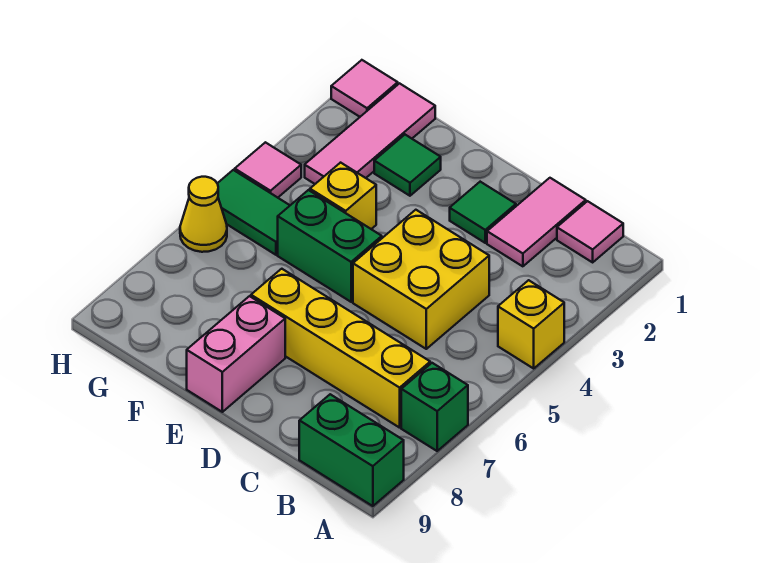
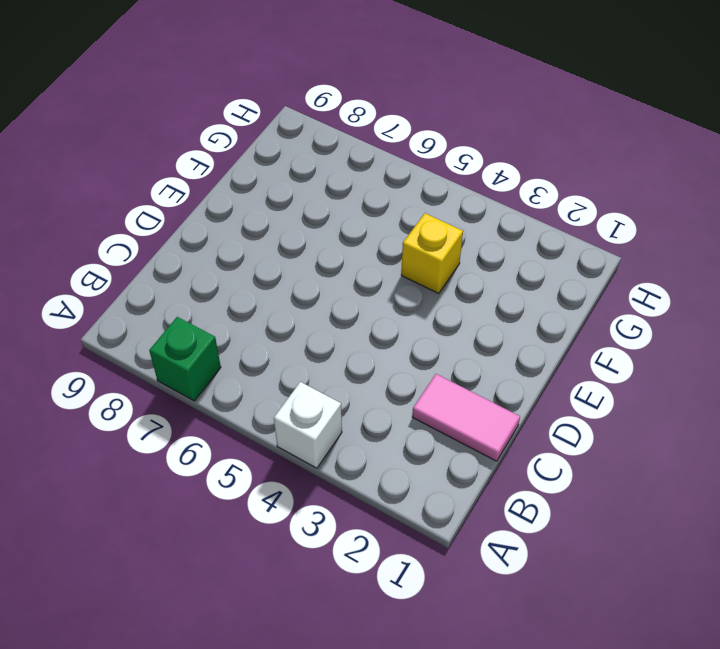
white brick A4 level 1 -> yellow brick A4 level 1
none -> green brick A9:B9 level 1
none -> pink tile B1 level 1
none -> yellow brick B7:E7 level 1

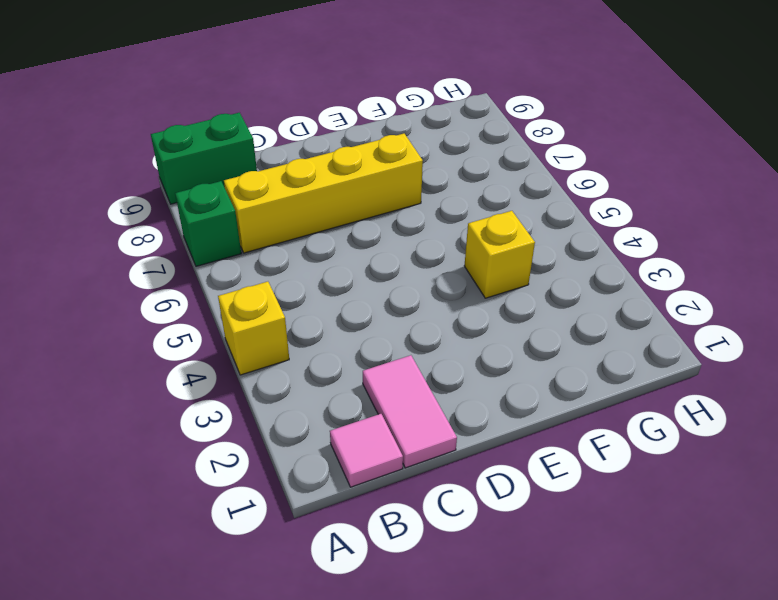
none -> yellow brick C4:D5 level 1
none -> green tile D2 level 1
none -> green brick E5:F5 level 1

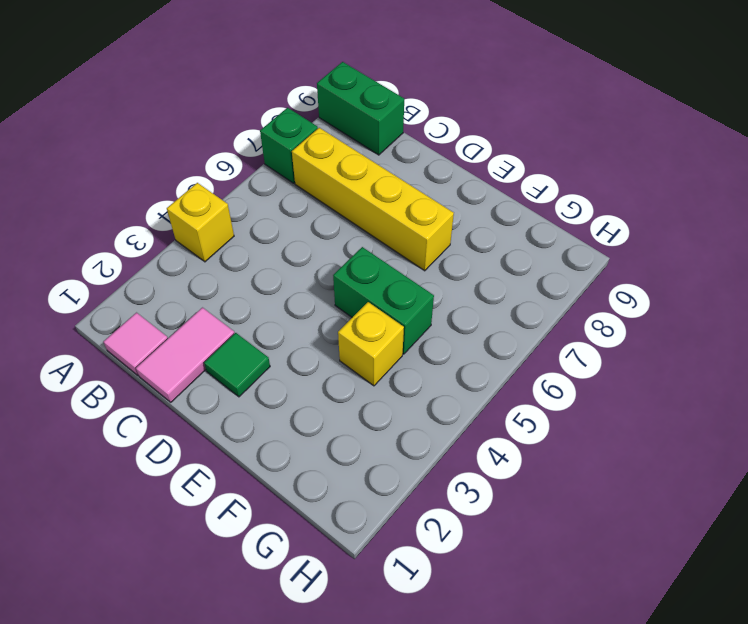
none -> yellow brick C4:D5 level 1
none -> pink brick E8:E9 level 1
none -> green tile F2 level 1

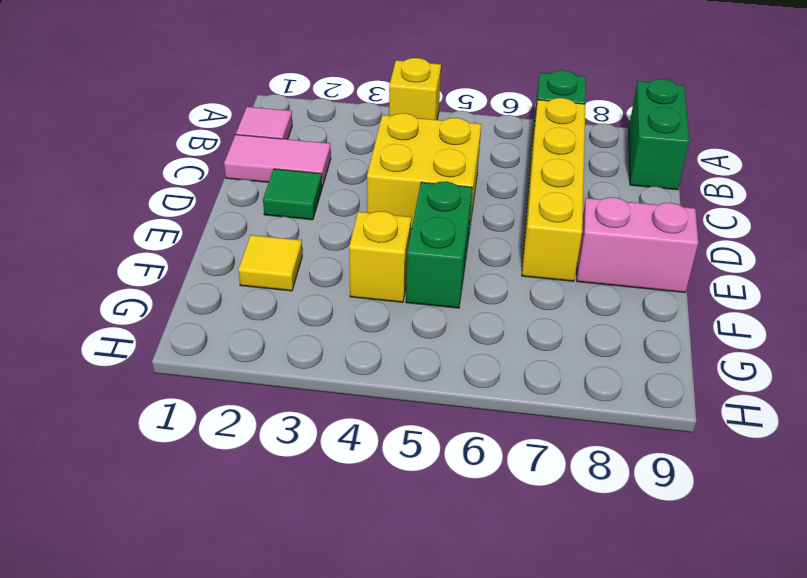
yellow tile F2 level 1 -> green tile F2 level 1
none -> pink tile G1:G3 level 1
none -> green tile G5:H5 level 1
none -> pink tile H1 level 1

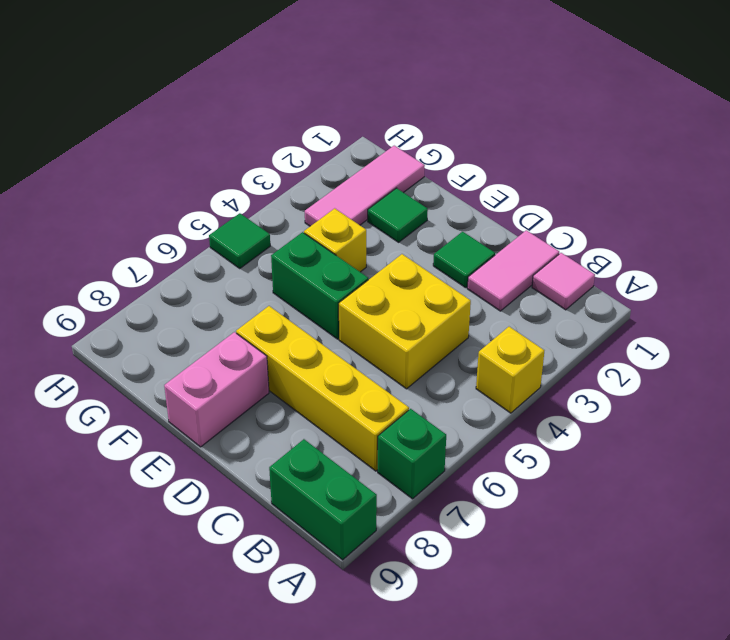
green tile H5 level 1 -> green tile G5:H5 level 1
none -> pink tile H1 level 1
none -> pink tile H4 level 1
none -> yellow cone H6 level 1

